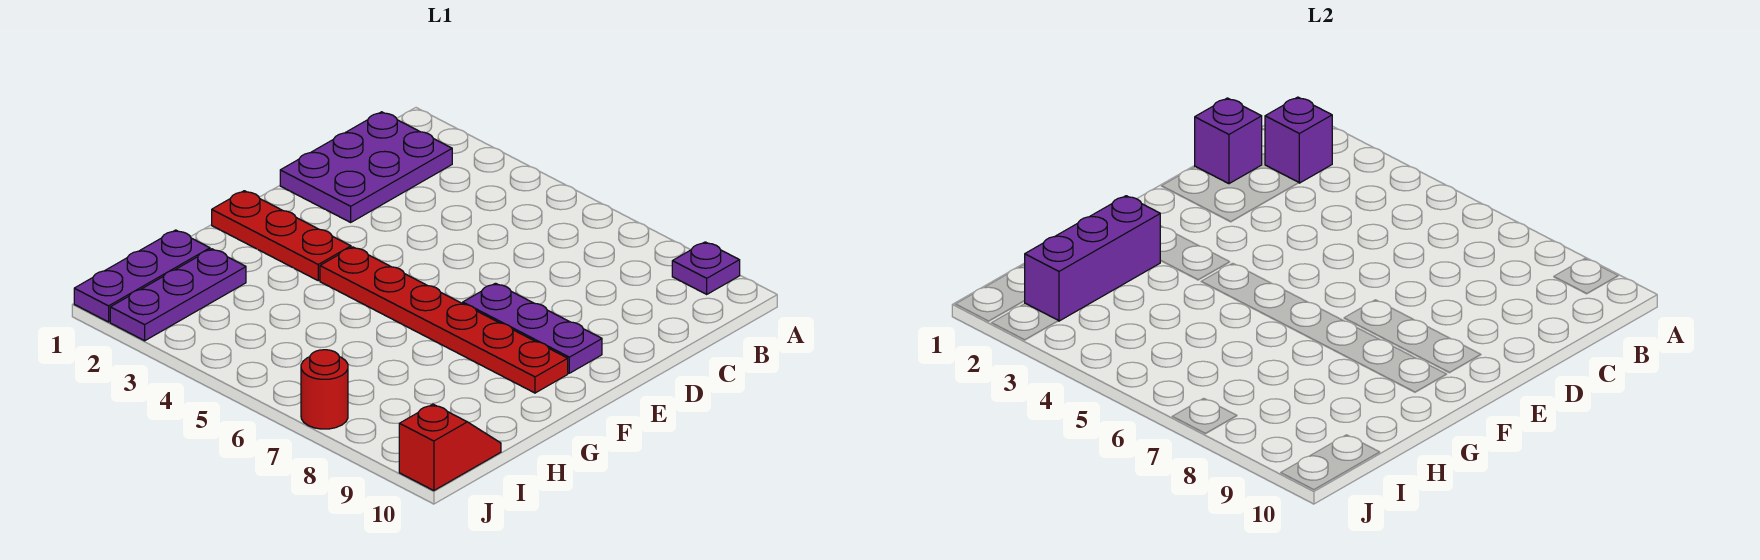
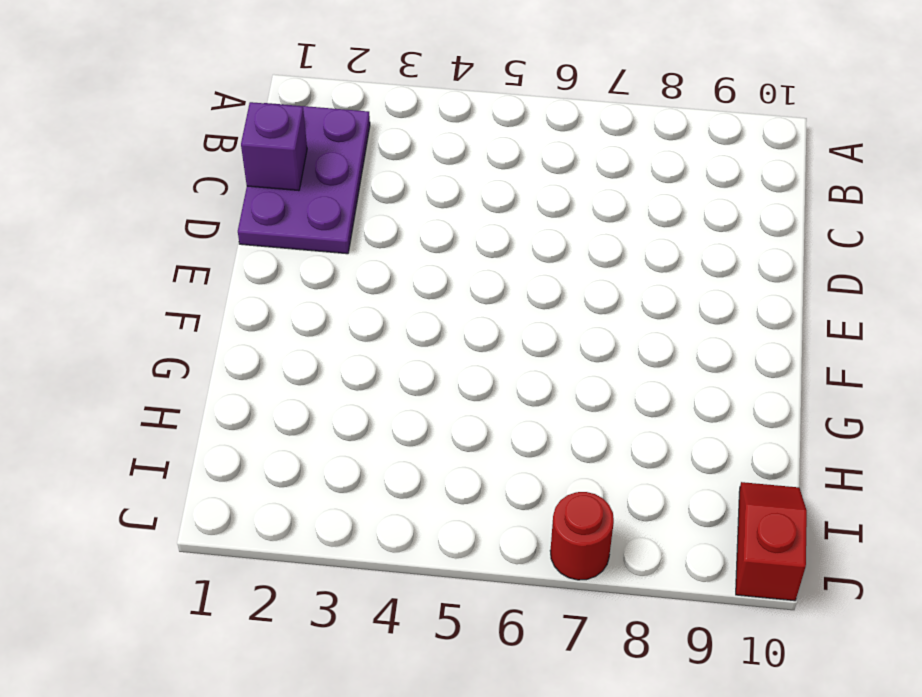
none -> purple plate A9 level 1
none -> purple plate E7:E9 level 1
none -> red plate F1:F3 level 1

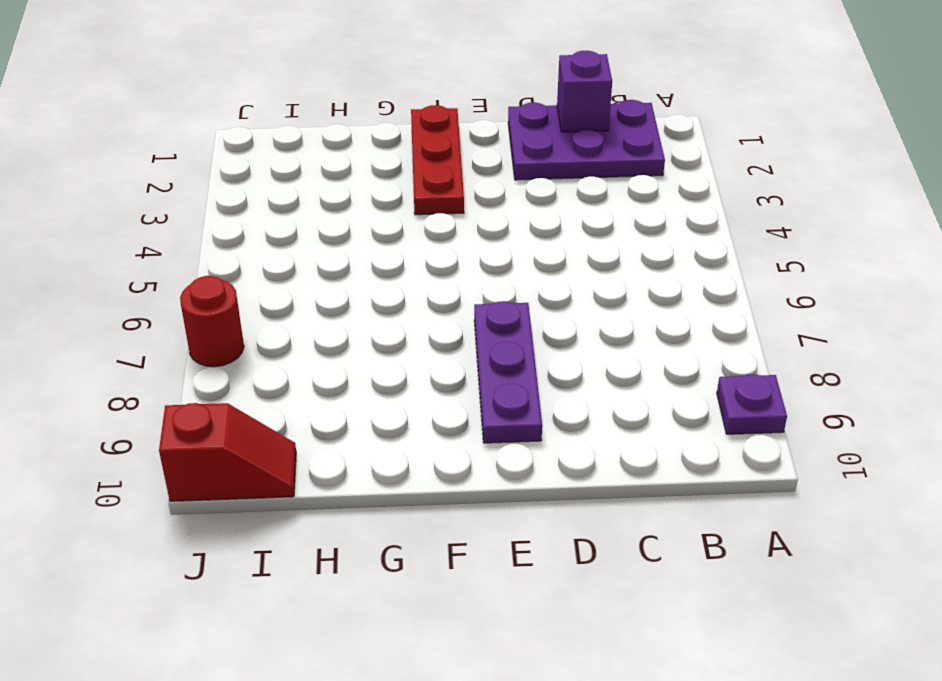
none -> red plate F4:F9 level 1
none -> purple plate H1:J1 level 1
none -> purple plate H2:J2 level 1

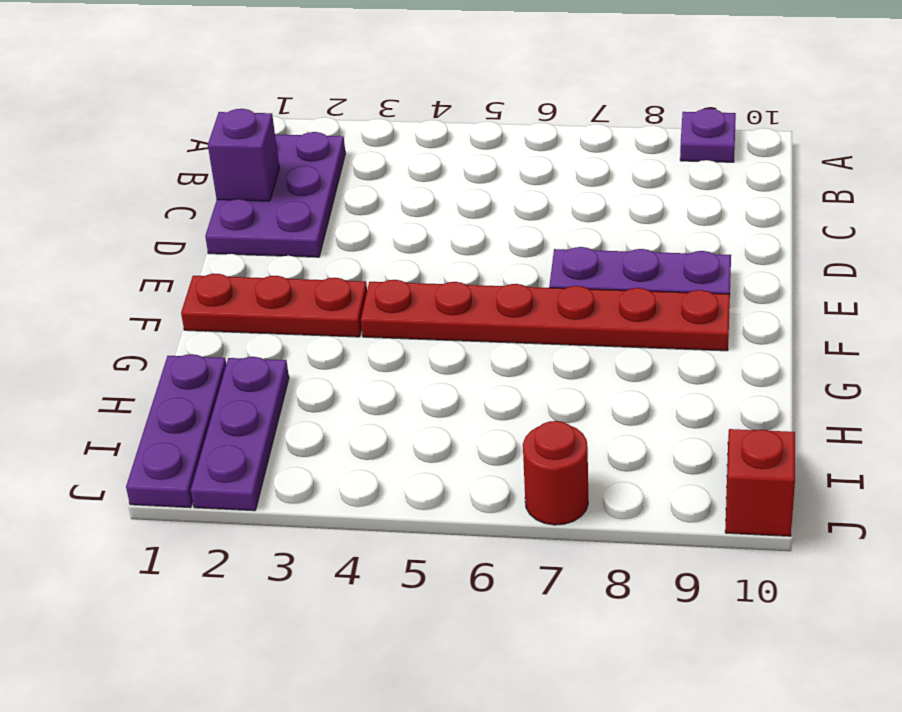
none -> purple brick B2 level 2
none -> purple brick G2:I2 level 2

